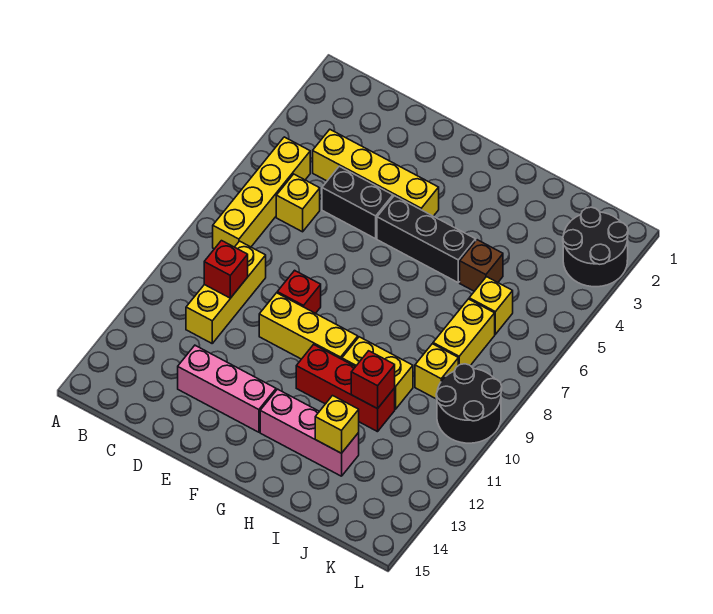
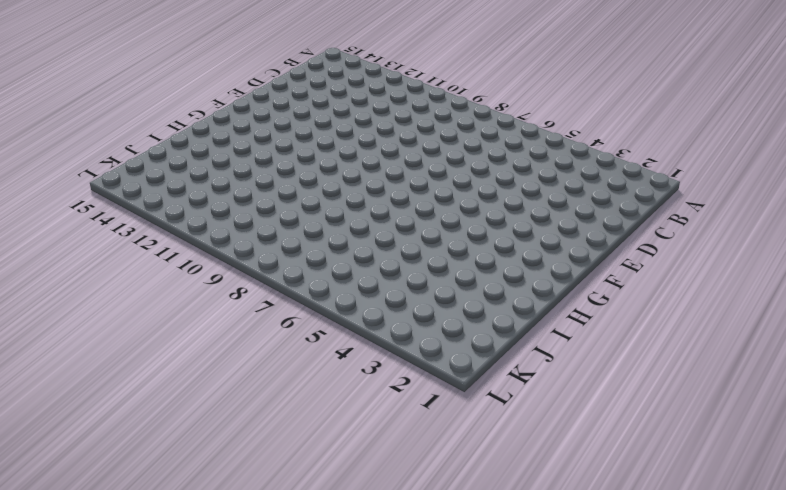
none -> yellow brick B5:B8 level 1
none -> yellow brick C4:F4 level 1
none -> yellow brick C6 level 1

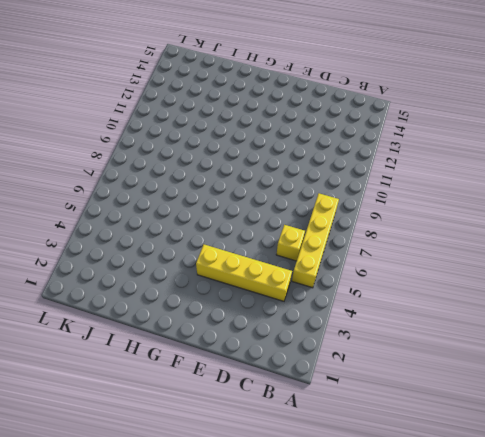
none -> yellow brick C9:C11 level 1
none -> black brick D5:E5 level 1
none -> pink brick D13:F13 level 1

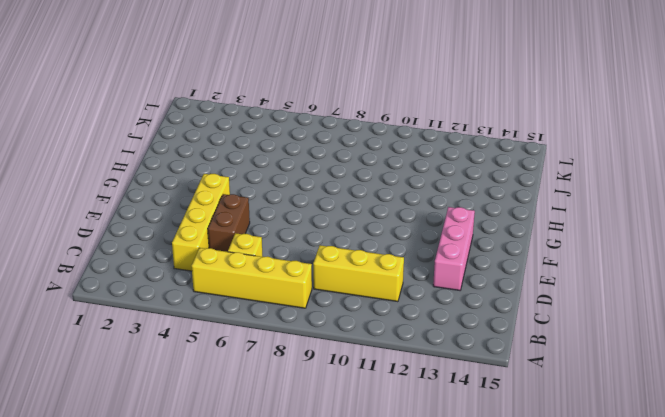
brown brick D5:E5 level 1 -> black brick D5:E5 level 1
none -> red brick E9 level 1
none -> yellow brick E10:G10 level 1
none -> black brick F5:H5 level 1

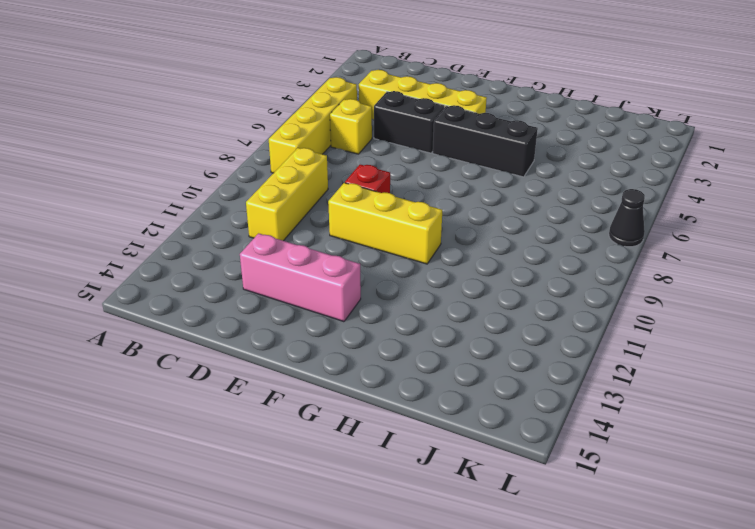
black cone L7 level 1 -> none
none -> red brick G11:I11 level 1
none -> pink brick G13:I13 level 1
none -> yellow brick H10:I10 level 1

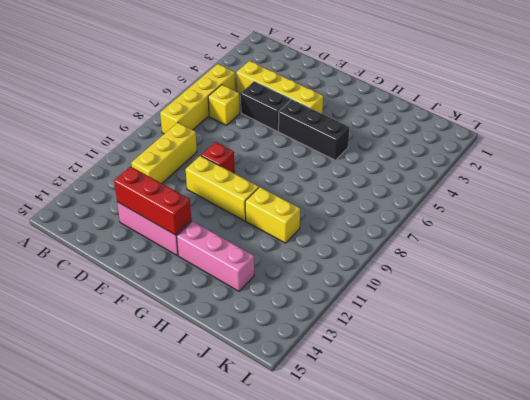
red brick D13:F13 level 2 -> red brick G11:I11 level 1
none -> brown brick I5 level 1
none -> yellow brick J6 level 1
none -> yellow brick J7:J8 level 1

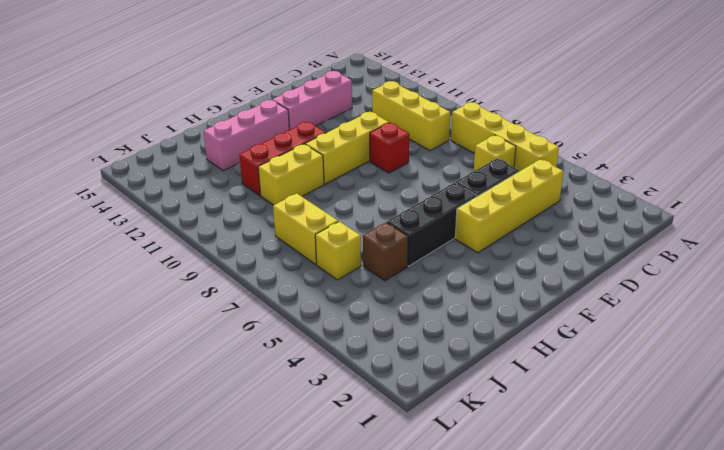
none -> yellow brick J9 level 1
none -> black round brick K2:L3 level 1
none -> black round brick K9:L10 level 1

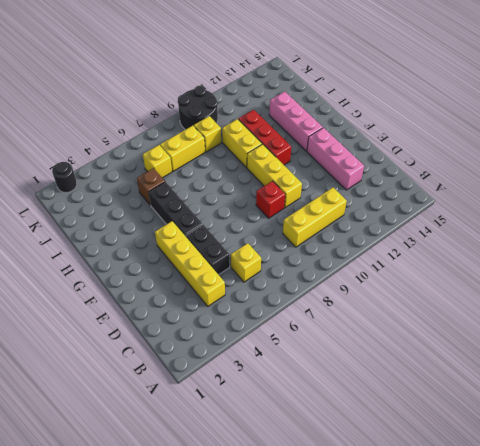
black round brick L2 level 1 -> black round brick K2:L3 level 1
none -> yellow brick B5:B8 level 1
none -> red brick C10 level 2
none -> red brick I11 level 2

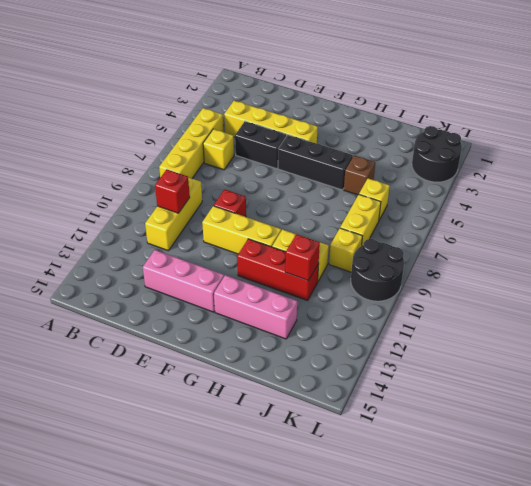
none -> yellow brick I13 level 2

